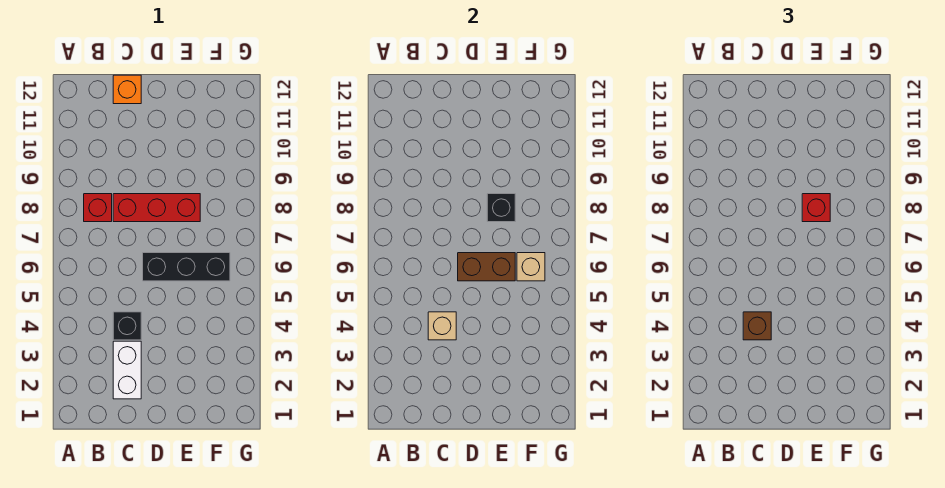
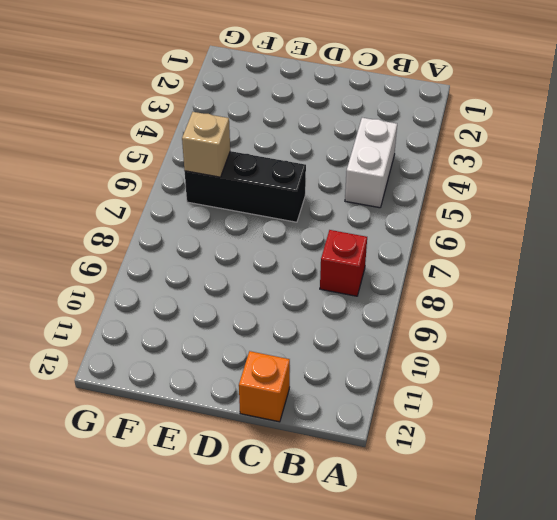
white brick B4:B5 level 1 -> white brick C2:C3 level 1
none -> black brick C4 level 1
none -> red brick C8:E8 level 1
none -> tan brick C4 level 2

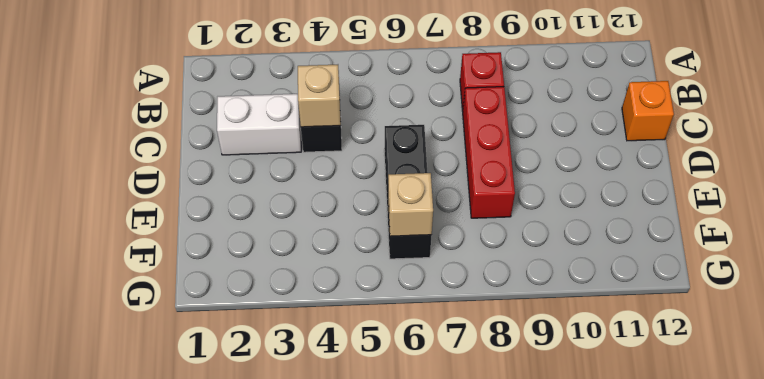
none -> brown brick D6:E6 level 2
none -> black brick E8 level 2
none -> brown brick C4 level 3

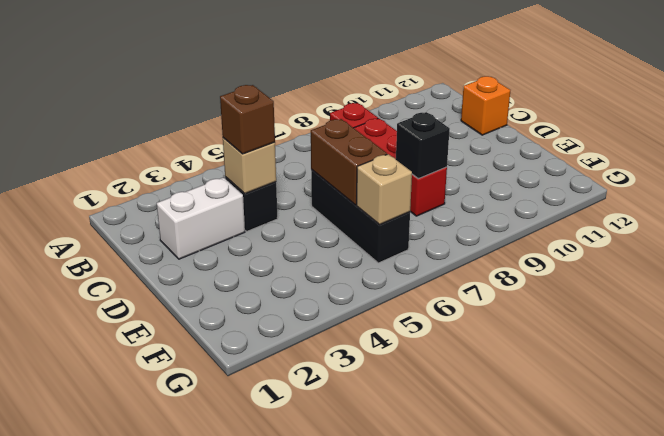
none -> red brick E8 level 3

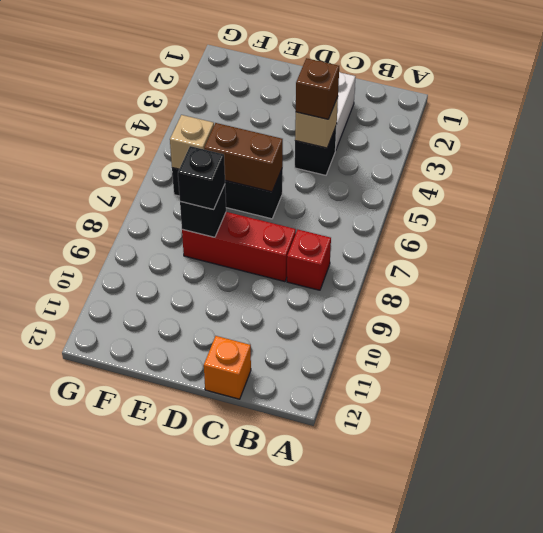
black brick E8 level 3 -> red brick E8 level 3

